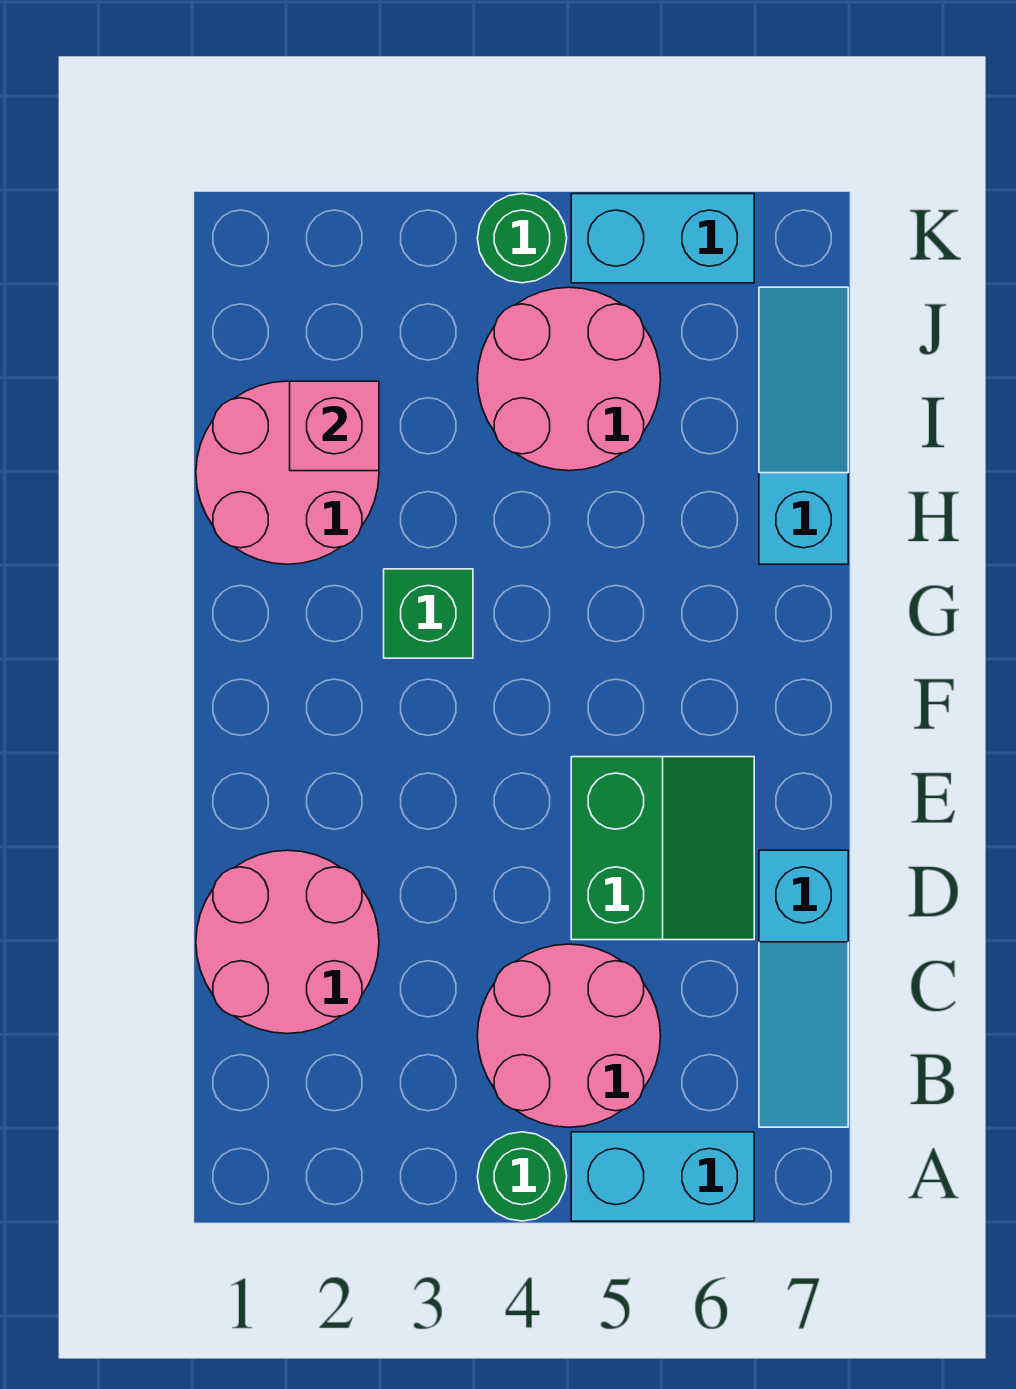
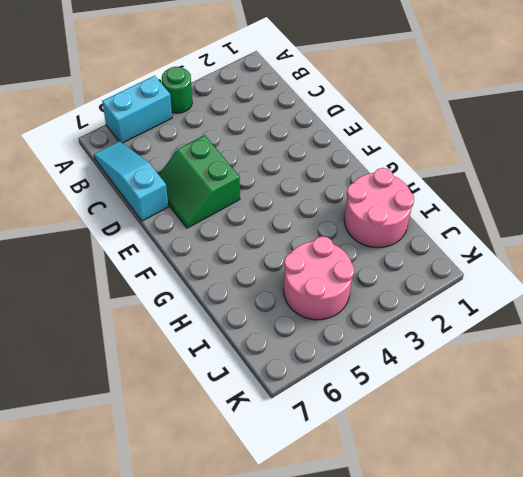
none -> pink round brick B4:C5 level 1
none -> pink round brick C1:D2 level 1
none -> green brick G3 level 1

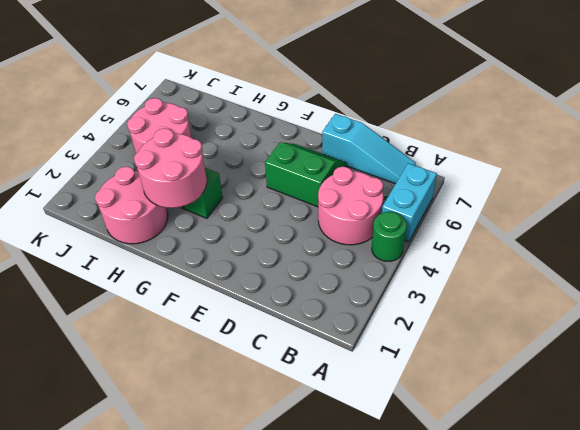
pink round brick G2:H3 level 2 -> pink round brick C1:D2 level 1
none -> cyan slope H7:J7 level 1 top H
none -> green round brick K4 level 1
none -> cyan brick K5:K6 level 1

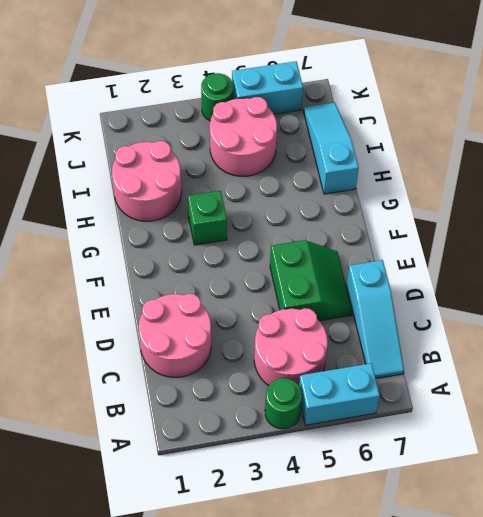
none -> pink brick I2 level 2

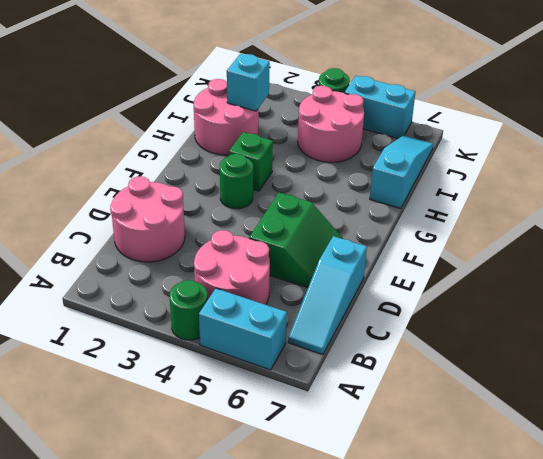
green round brick F3 level 1 -> none
cyan brick I2 level 2 -> pink brick I2 level 2

